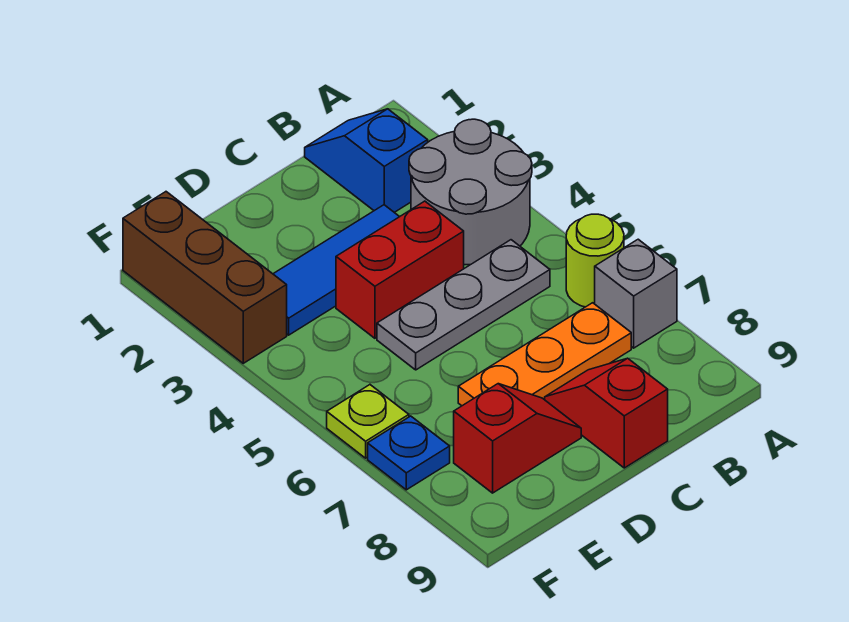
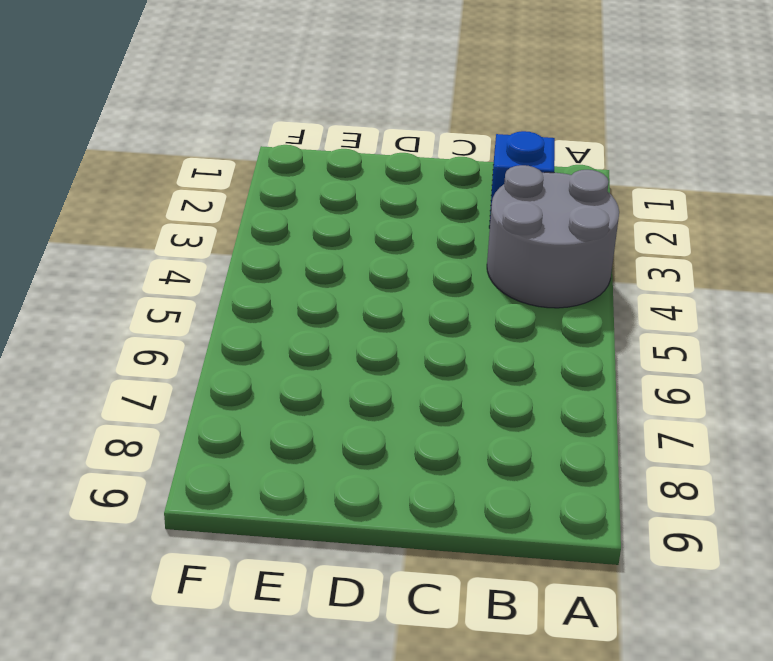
none -> lime round brick A6 level 1
none -> grey brick A7 level 1
none -> grey plate B5:D5 level 1

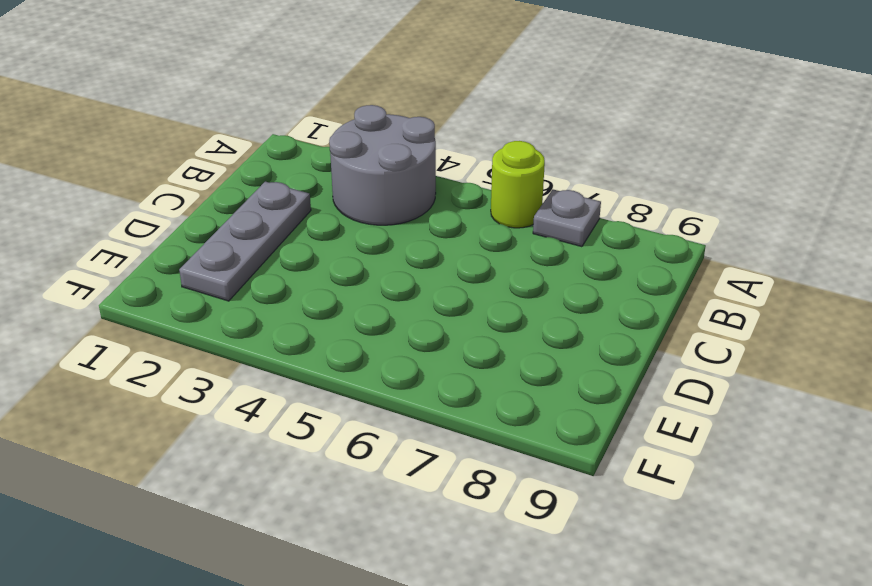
grey plate A7 level 1 -> grey brick A7 level 1
grey plate C2:E2 level 1 -> grey plate B5:D5 level 1
none -> blue slope B1:B2 level 1 top 2
none -> orange plate B7:D7 level 1
none -> blue tile C3:E3 level 1

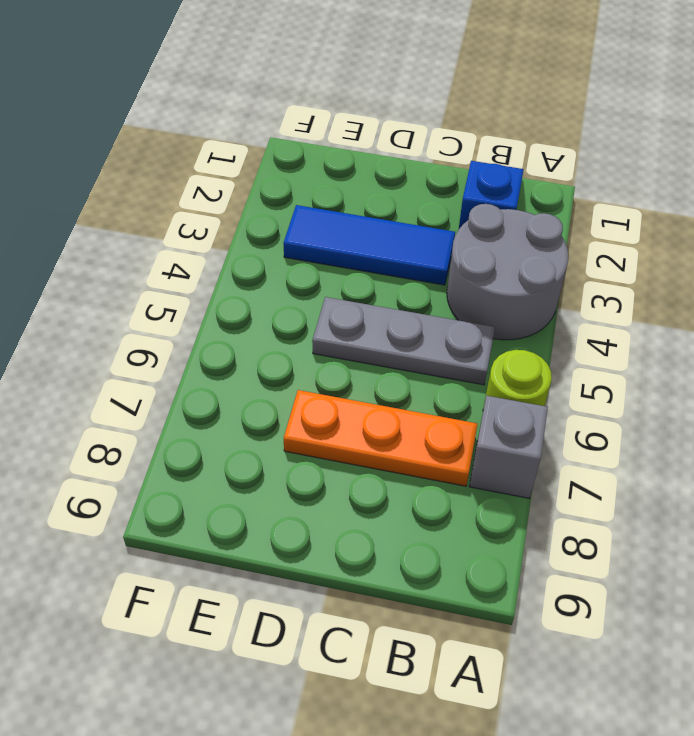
none -> red brick C4:D4 level 1
none -> red slope C8:C9 level 1 top 9
none -> red slope D8:E8 level 1 top E

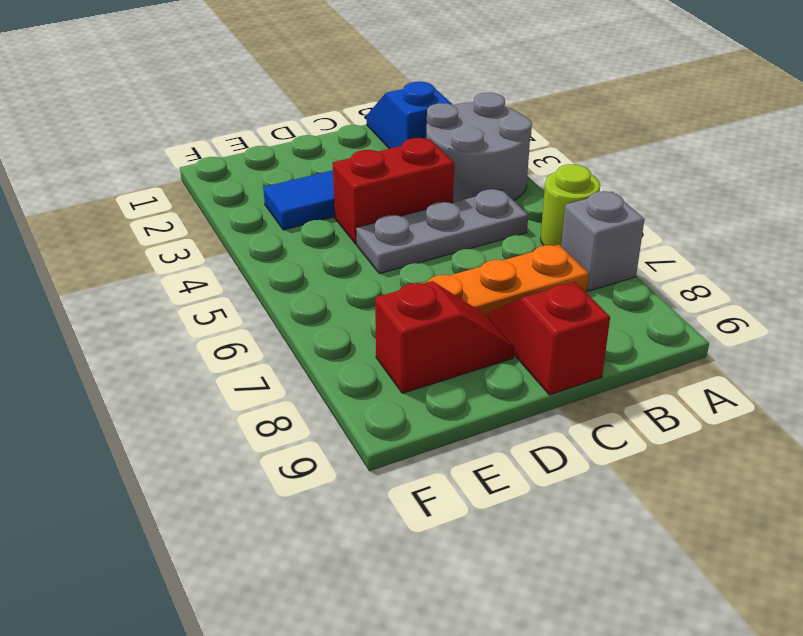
none -> brown brick F1:F3 level 1
none -> lime plate F6 level 1
none -> blue plate F7 level 1

